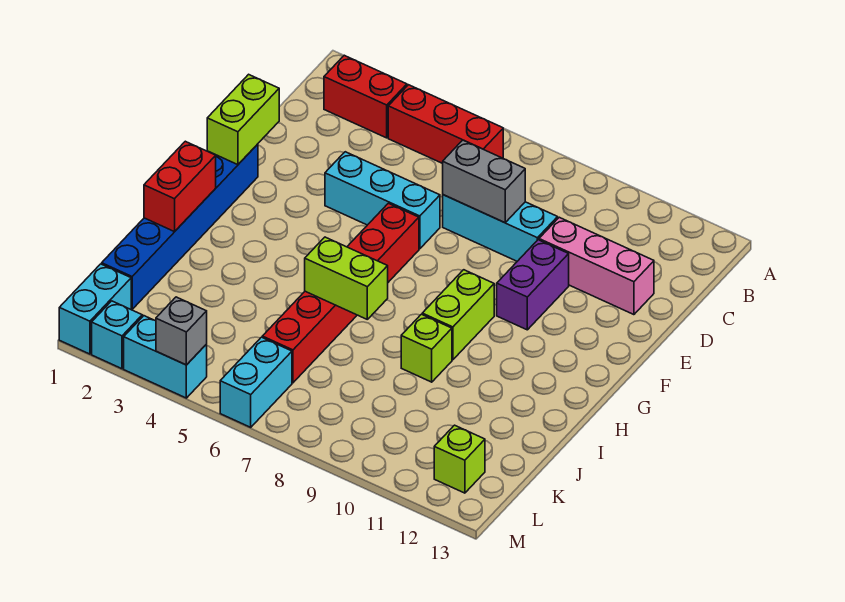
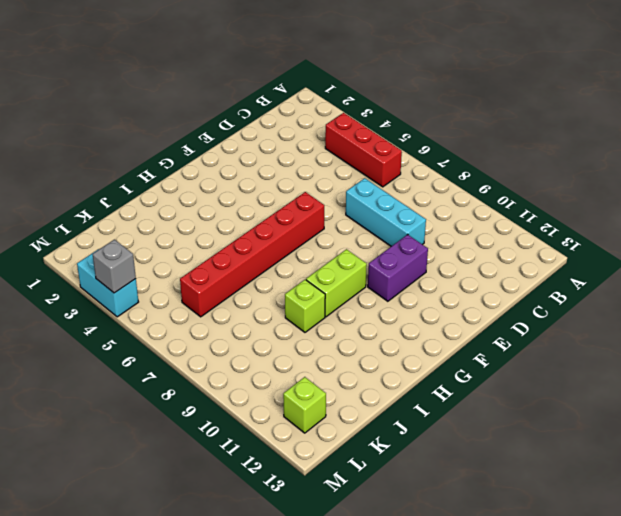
none -> red brick B2:B3 level 1
none -> pink brick D10:D12 level 1
none -> cyan brick E4:E6 level 1

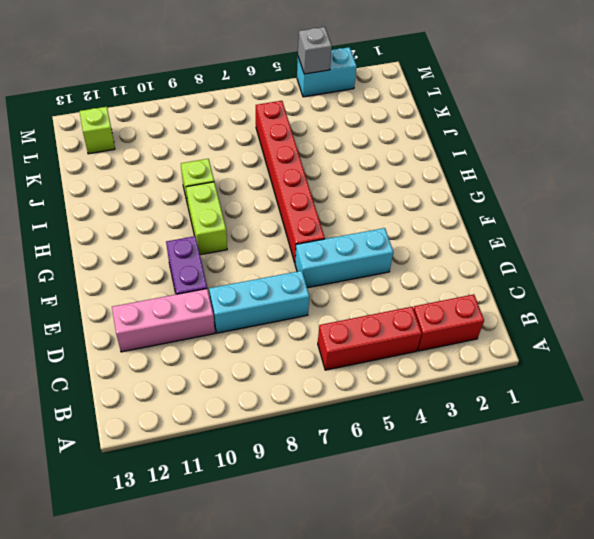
none -> blue brick F1:K1 level 1
none -> cyan brick L1:M1 level 1
none -> cyan brick L6:M6 level 1

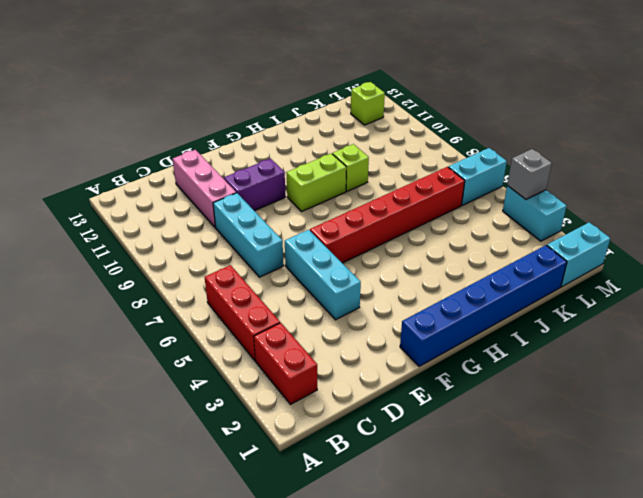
none -> cyan brick M2 level 1
none -> grey brick D7:D8 level 2
none -> lime brick E1:F1 level 2

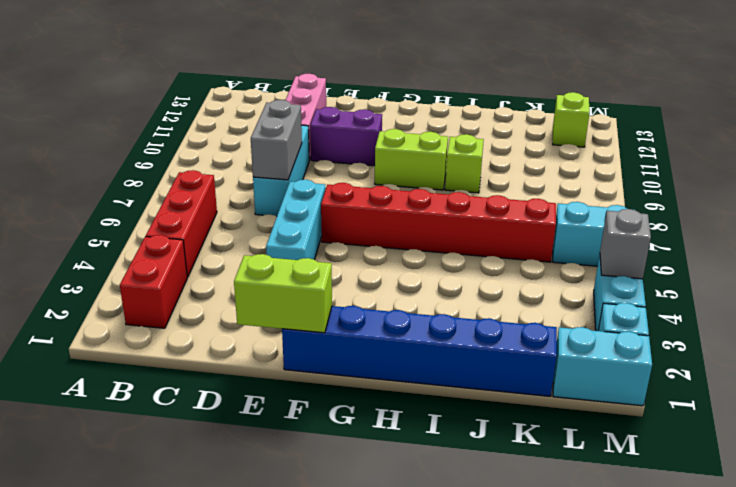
none -> red brick H1:I1 level 2
none -> lime brick I6:I7 level 2

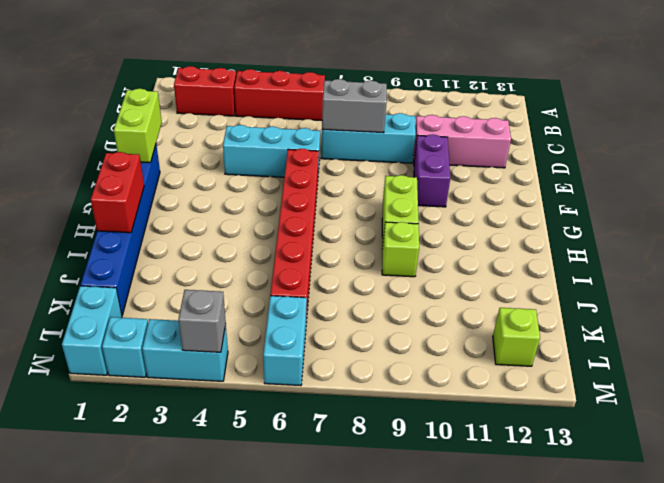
none -> lime brick I6:I7 level 2

